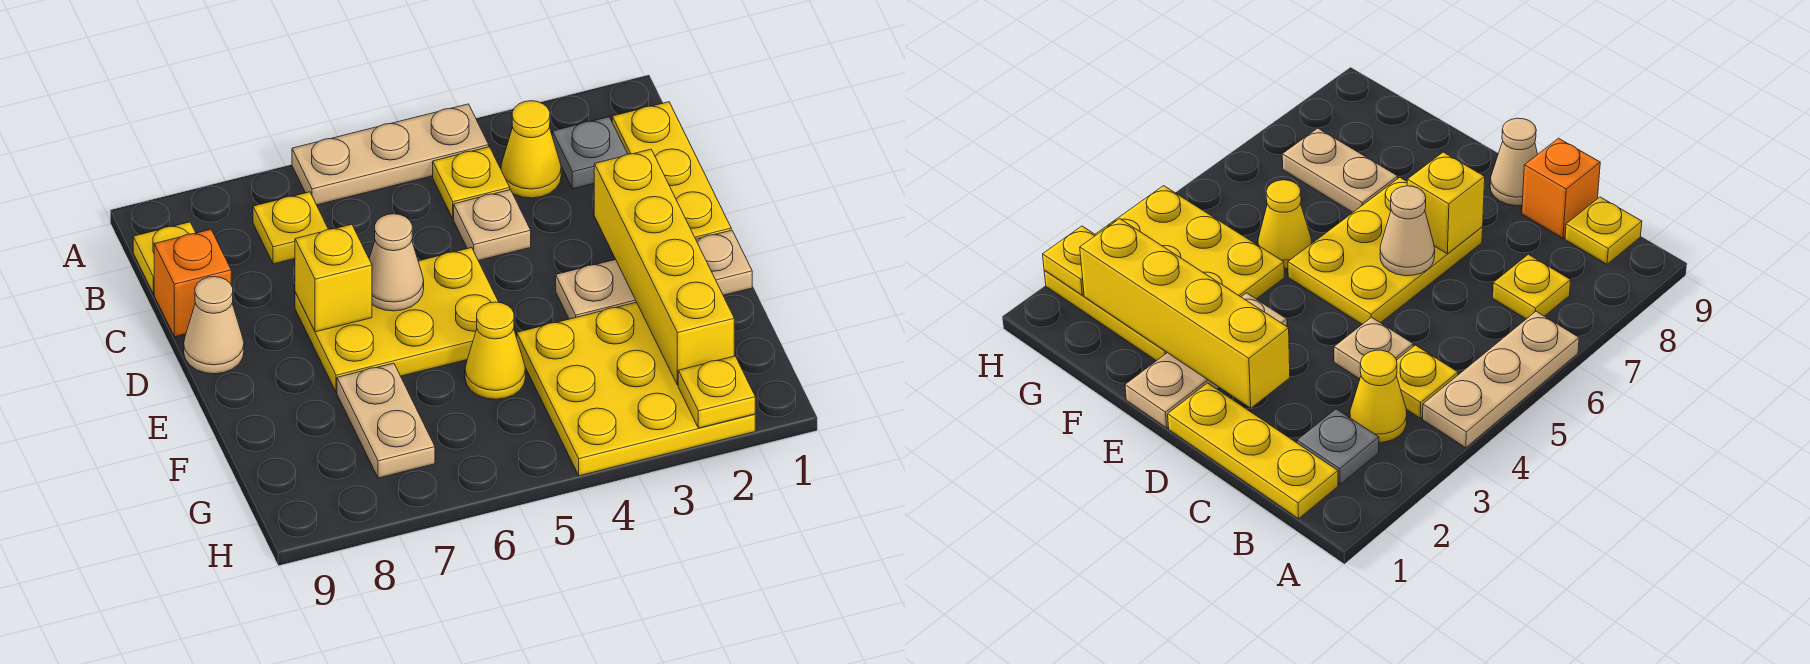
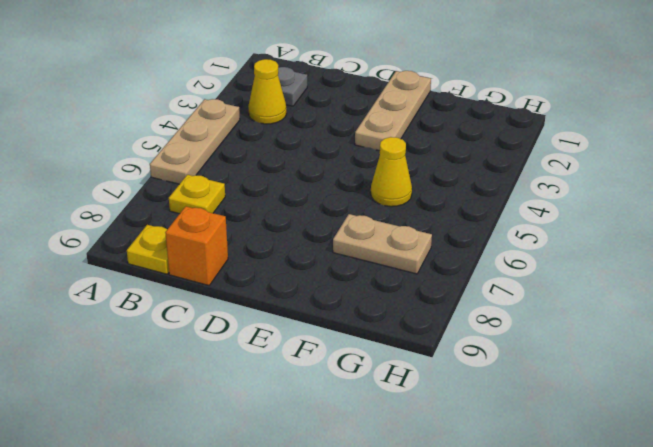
none -> yellow plate B1:D1 level 1
none -> yellow plate B4 level 1
none -> tan plate C4 level 1

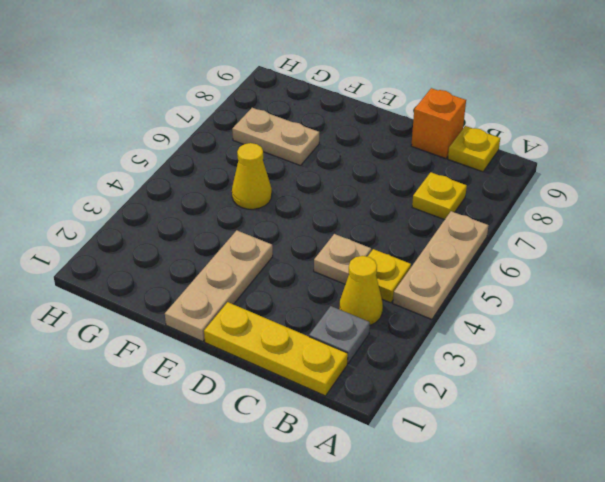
none -> yellow plate D5:E7 level 1
none -> tan cone D9 level 1
none -> yellow plate F2:H4 level 1

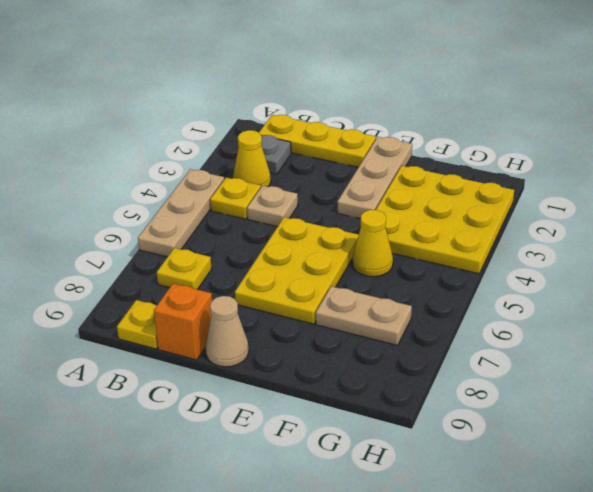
none -> yellow brick D2:G2 level 2
none -> tan cone D6 level 2
none -> yellow brick D7 level 2

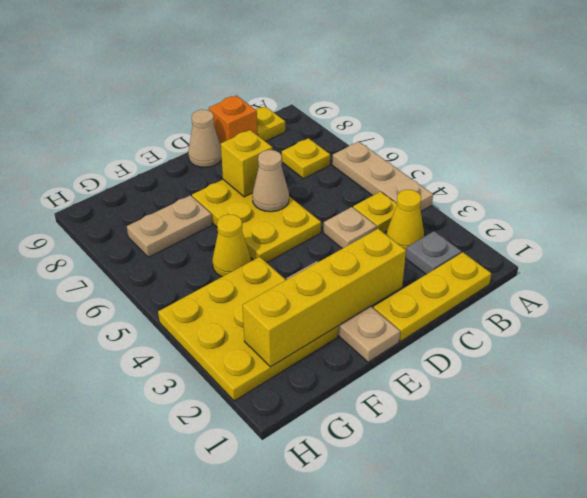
none -> yellow plate H2 level 2

